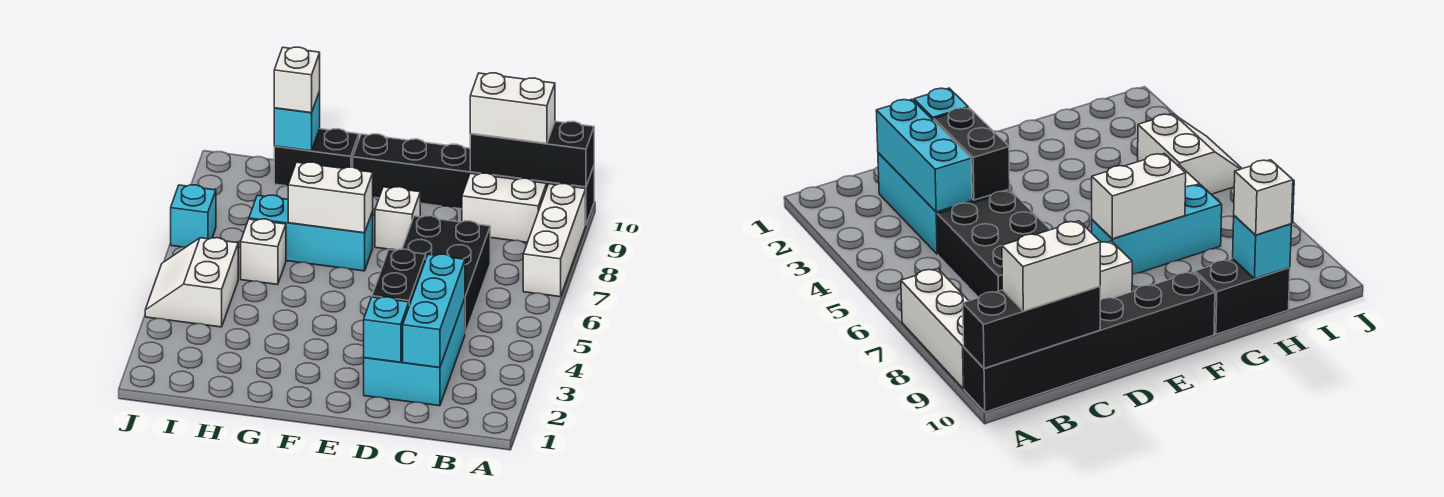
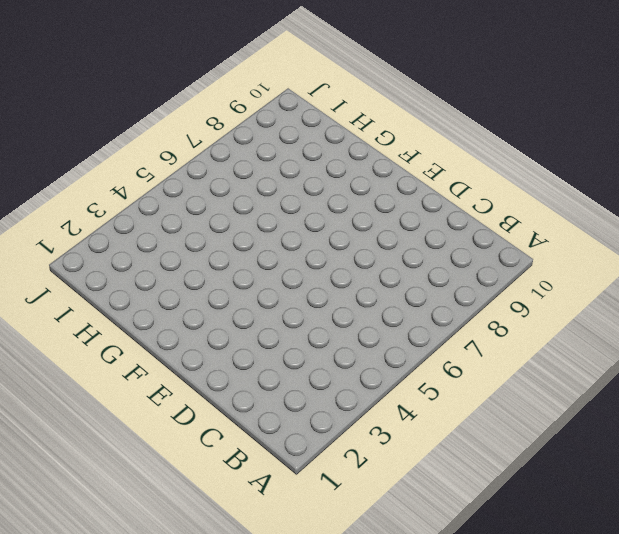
none -> white brick A7:A9 level 1
none -> black brick A10:F10 level 1
none -> white brick B9:C9 level 1

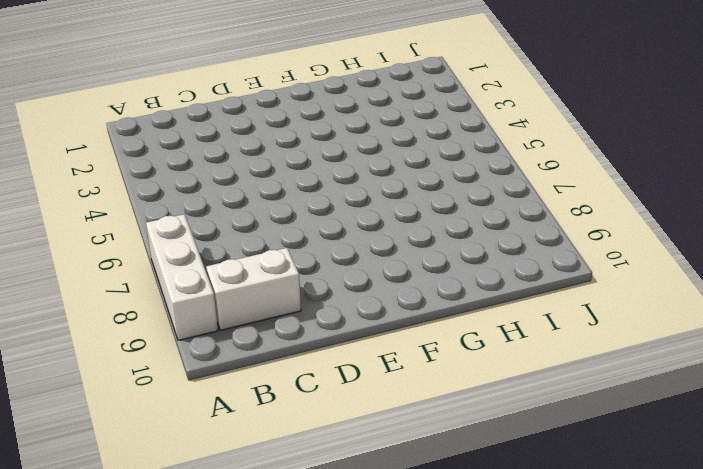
none -> black brick A10:F10 level 1
none -> cyan brick C2:D4 level 1
none -> black brick C5:D7 level 1

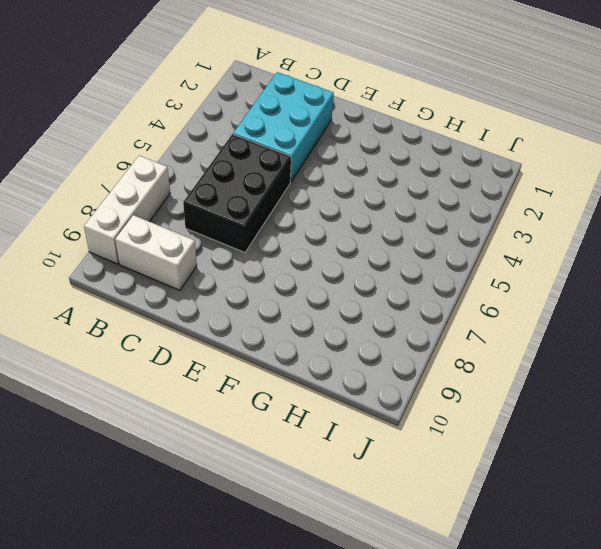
none -> black brick A10:F10 level 1
none -> white brick E8 level 1
none -> cyan brick F7:H7 level 1

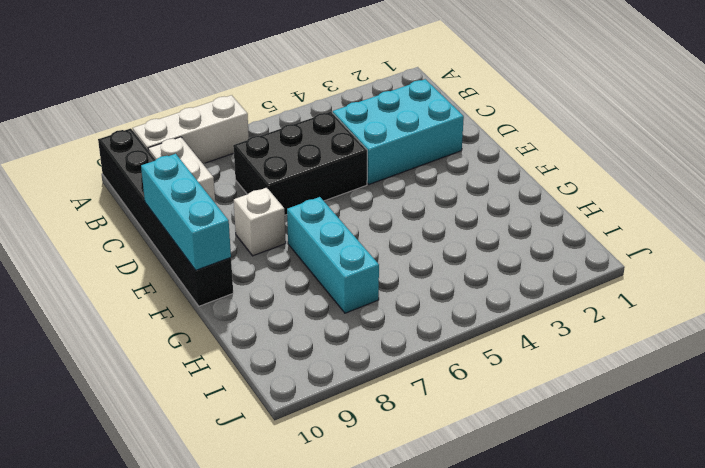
cyan brick D10:F10 level 2 -> cyan brick C2:C4 level 2
none -> black brick G10:H10 level 1
none -> white brick H6 level 1
none -> white slope I4:J5 level 1 top I

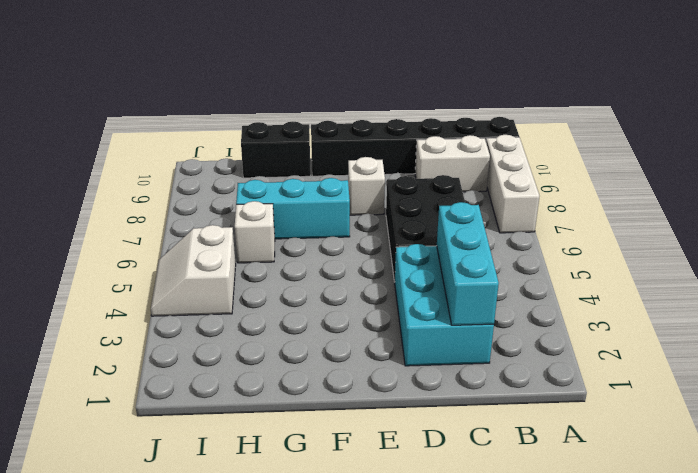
none -> cyan brick J7 level 1
none -> black brick A10:C10 level 2
none -> cyan brick D2 level 2

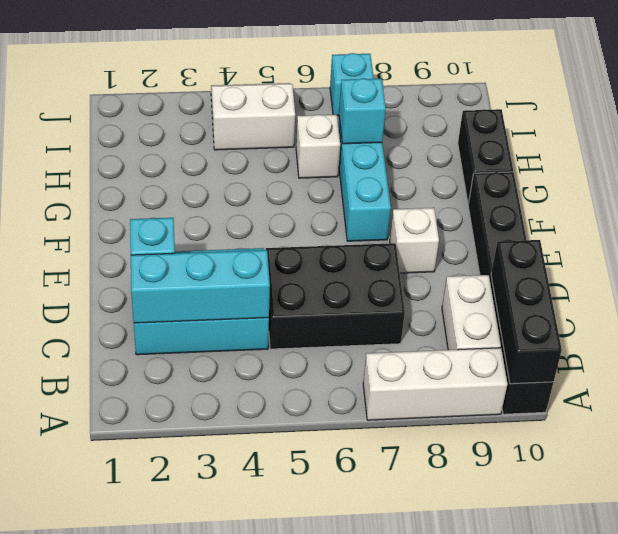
cyan brick H7 level 2 -> cyan brick H10 level 2
none -> black brick D3:D4 level 2
none -> white brick F7:G7 level 2
none -> white brick B10:C10 level 3

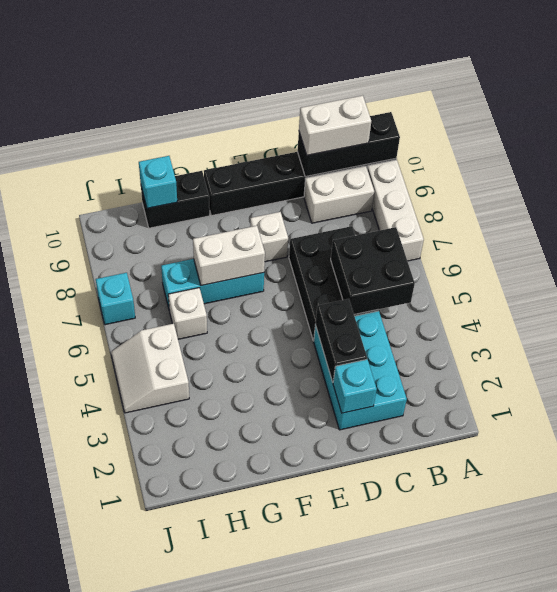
black brick B5:C6 level 2 -> none
none -> cyan brick C2:C4 level 2
none -> white brick H10 level 3

